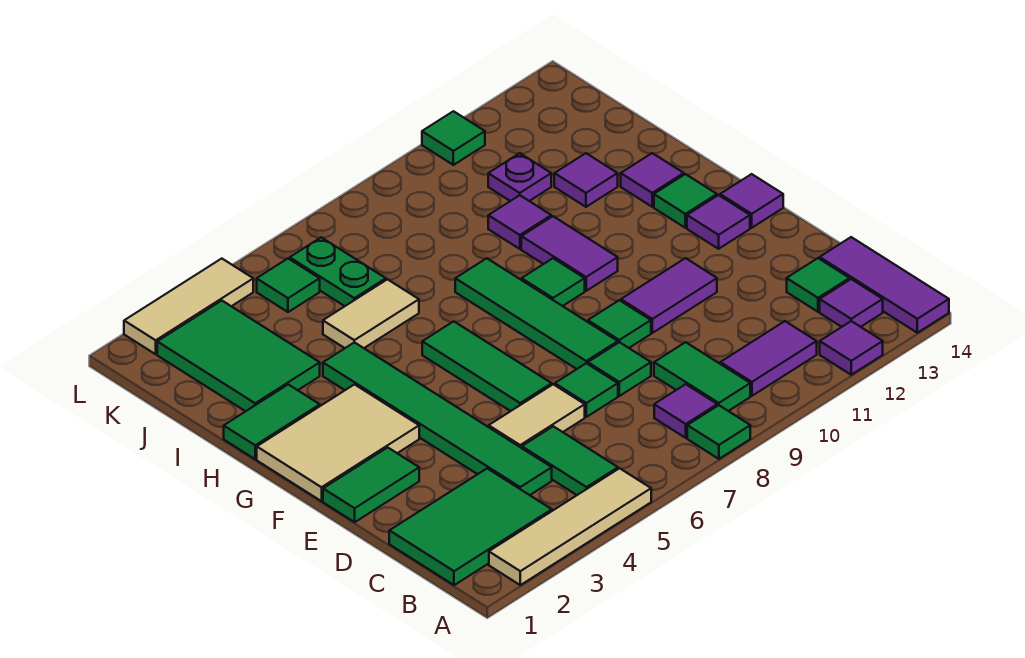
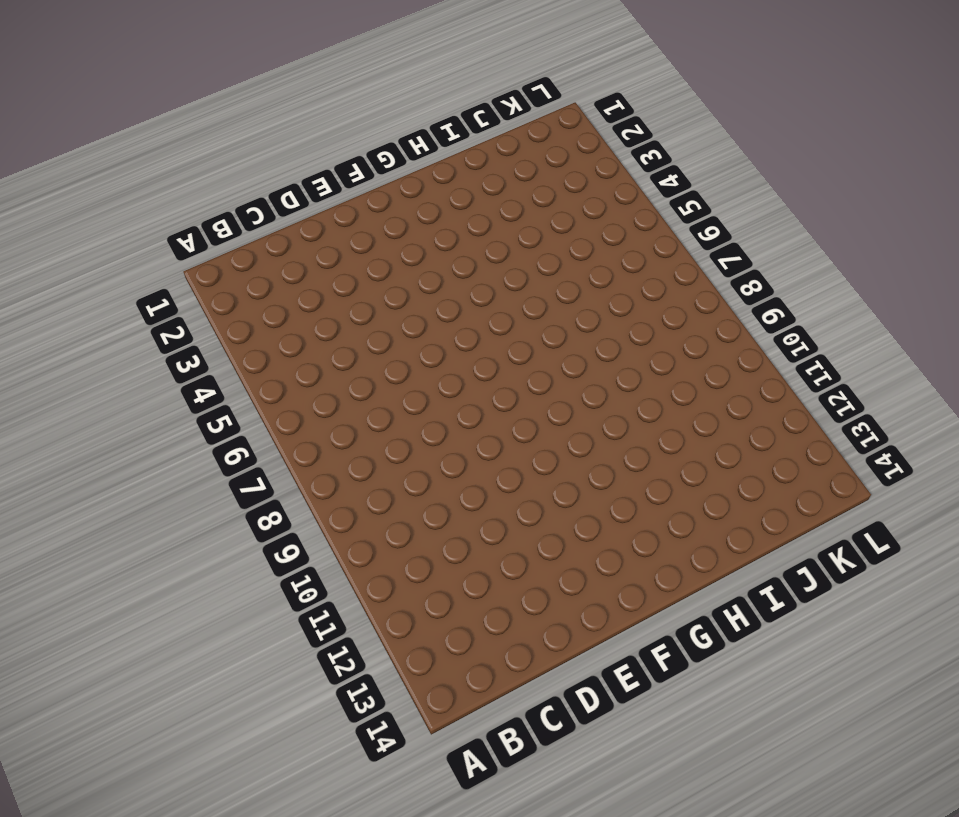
none -> tan tile A2:A5 level 1
none -> green tile A8 level 1
none -> purple tile A12 level 1
none -> purple tile A14:C14 level 1

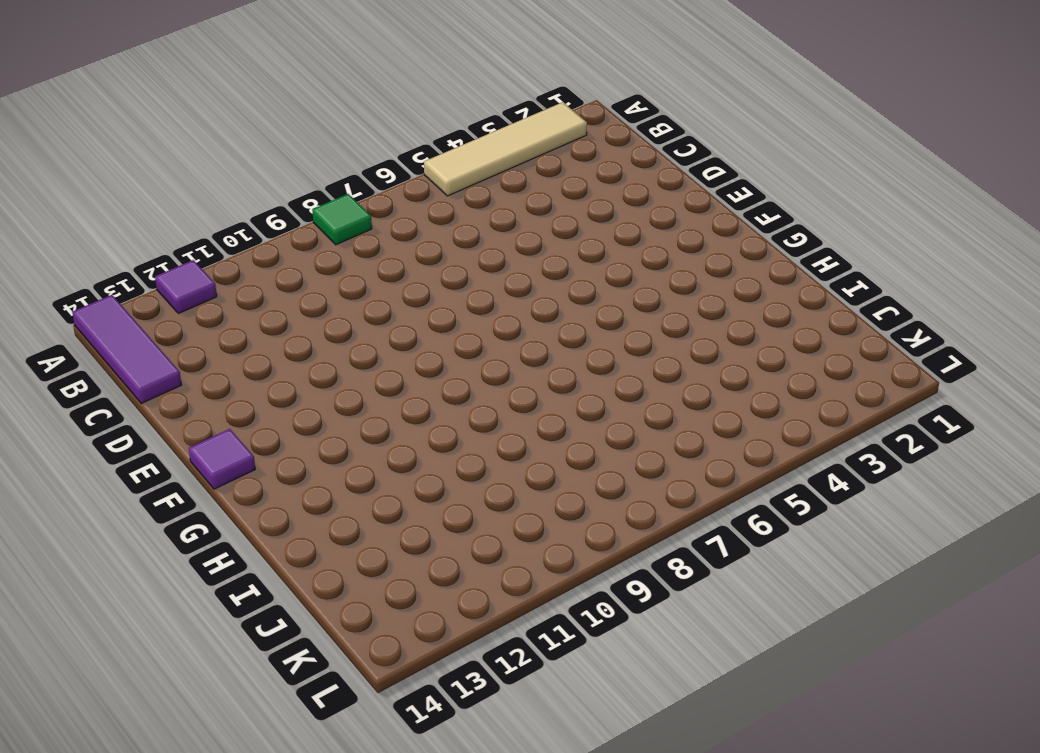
none -> green tile B1:C3 level 1
none -> green tile B5:C5 level 1
none -> purple tile B8 level 1
none -> green tile B9:C9 level 1

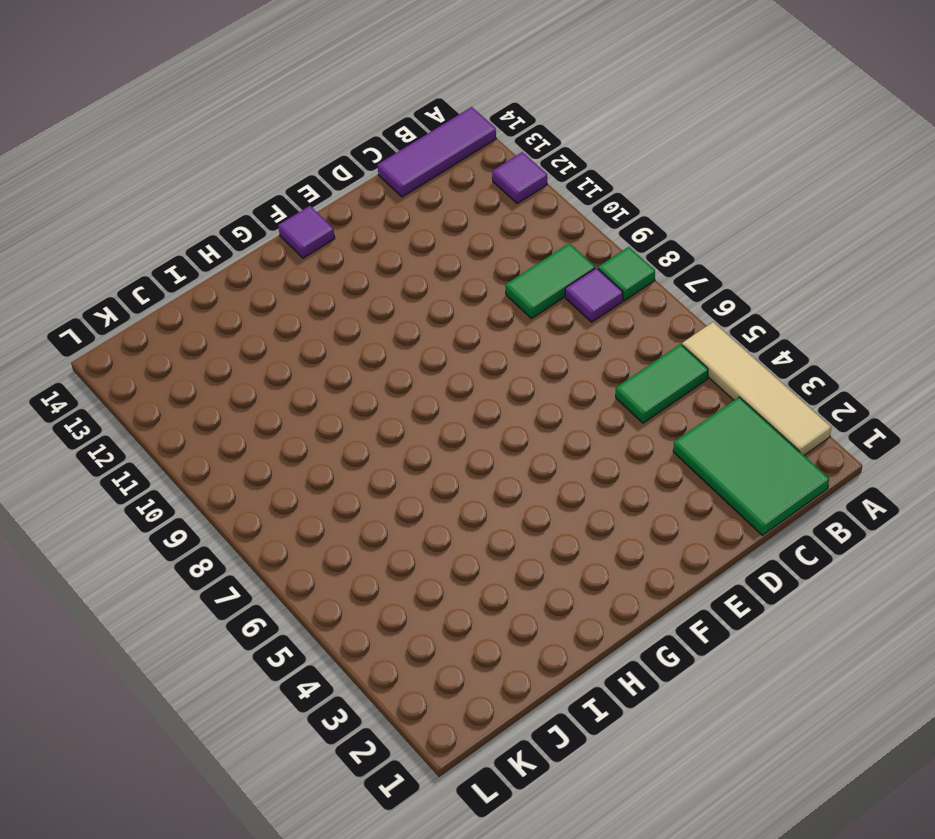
none -> purple tile B10:B11 level 1
none -> purple tile B13 level 1
none -> green tile C4:H4 level 1
none -> green tile C13 level 1

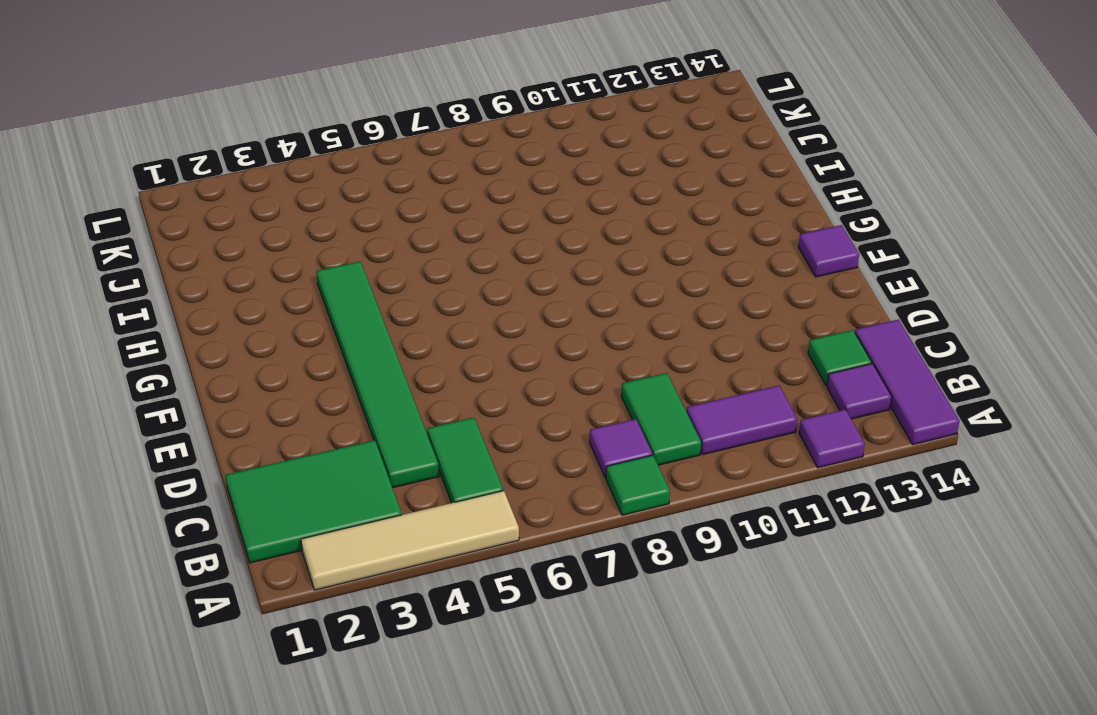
none -> tan tile D5:D6 level 1
none -> green tile D7 level 1
none -> green tile D8 level 1
none -> green tile E1:E2 level 1

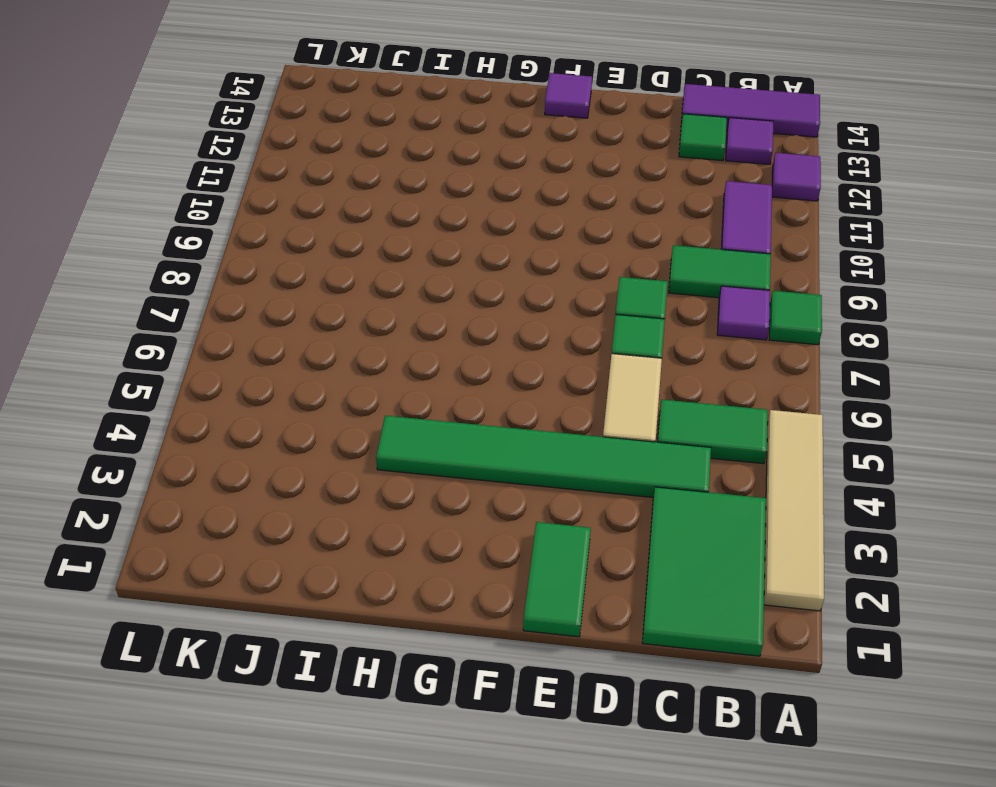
none -> green tile E6:G6 level 1
none -> green tile E8:H8 level 1
none -> green tile E9 level 1
none -> purple tile E10:E11 level 1

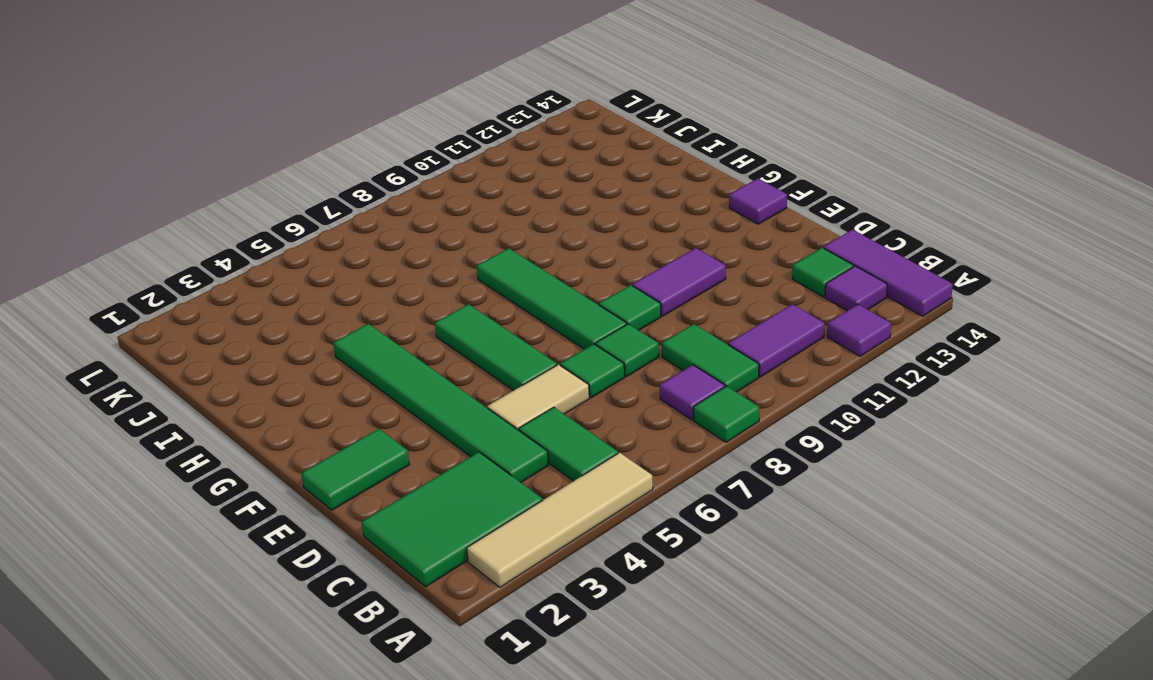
none -> tan tile F1:G3 level 1
none -> purple tile F13 level 1
none -> green tile G9 level 1
none -> purple tile G10:H10 level 1

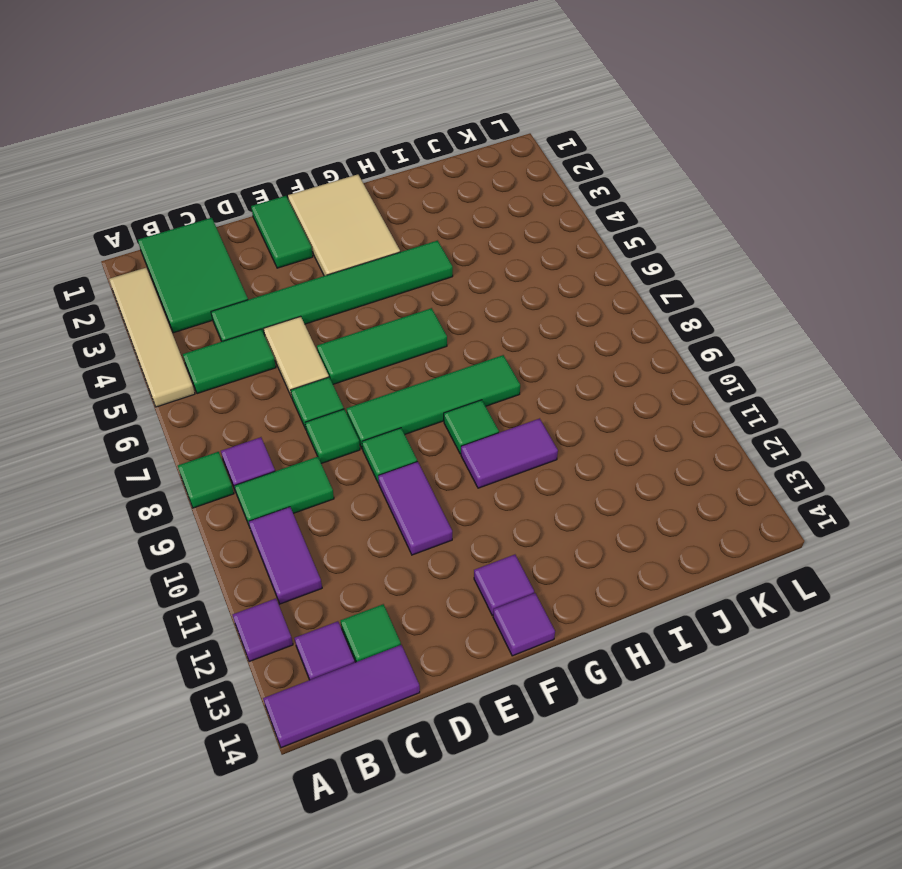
none -> green tile G13 level 1
none -> green tile H1:H2 level 1
none -> purple tile H13 level 1
none -> green tile I2:K3 level 1

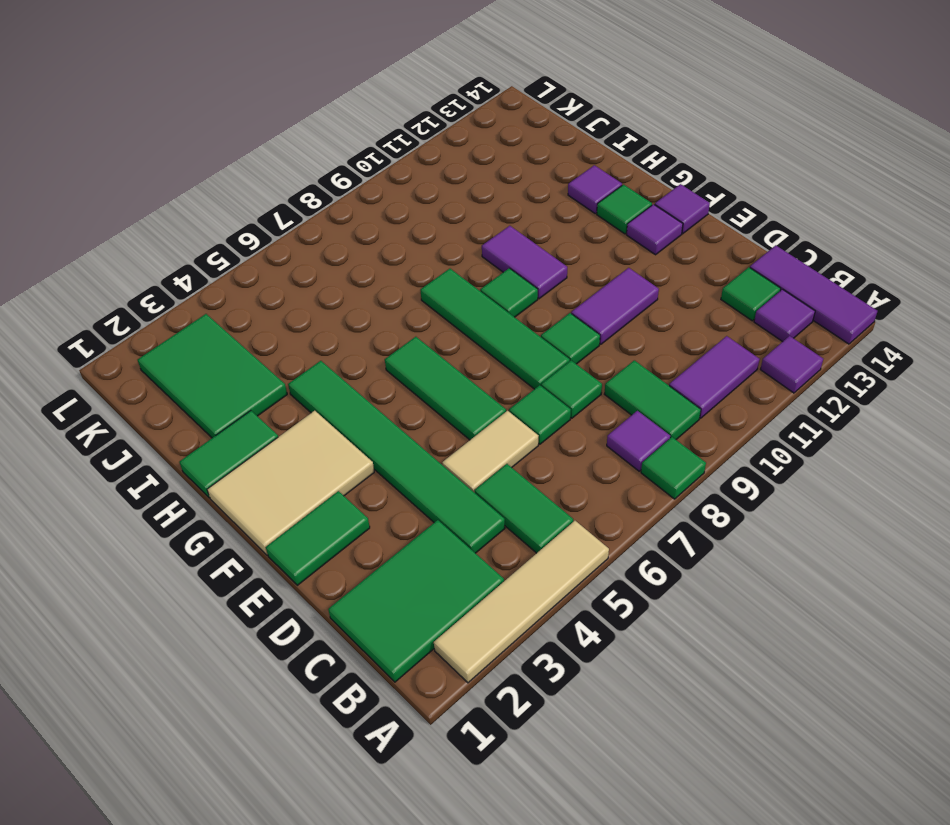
none -> tan tile I5:I6 level 1
none -> purple tile I10 level 1
none -> purple tile I12 level 1
none -> green plate J6:K6 level 1

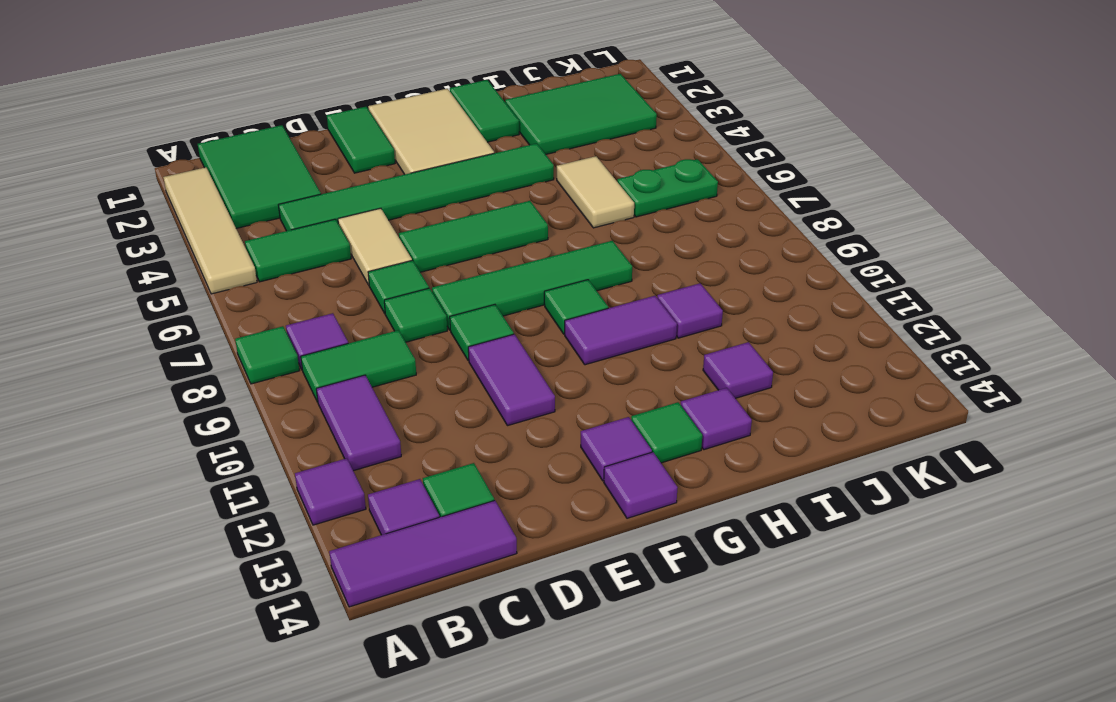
none -> purple plate J11 level 1
none -> green tile K5 level 1
none -> tan tile L2:L4 level 1
none -> green tile L11 level 1

